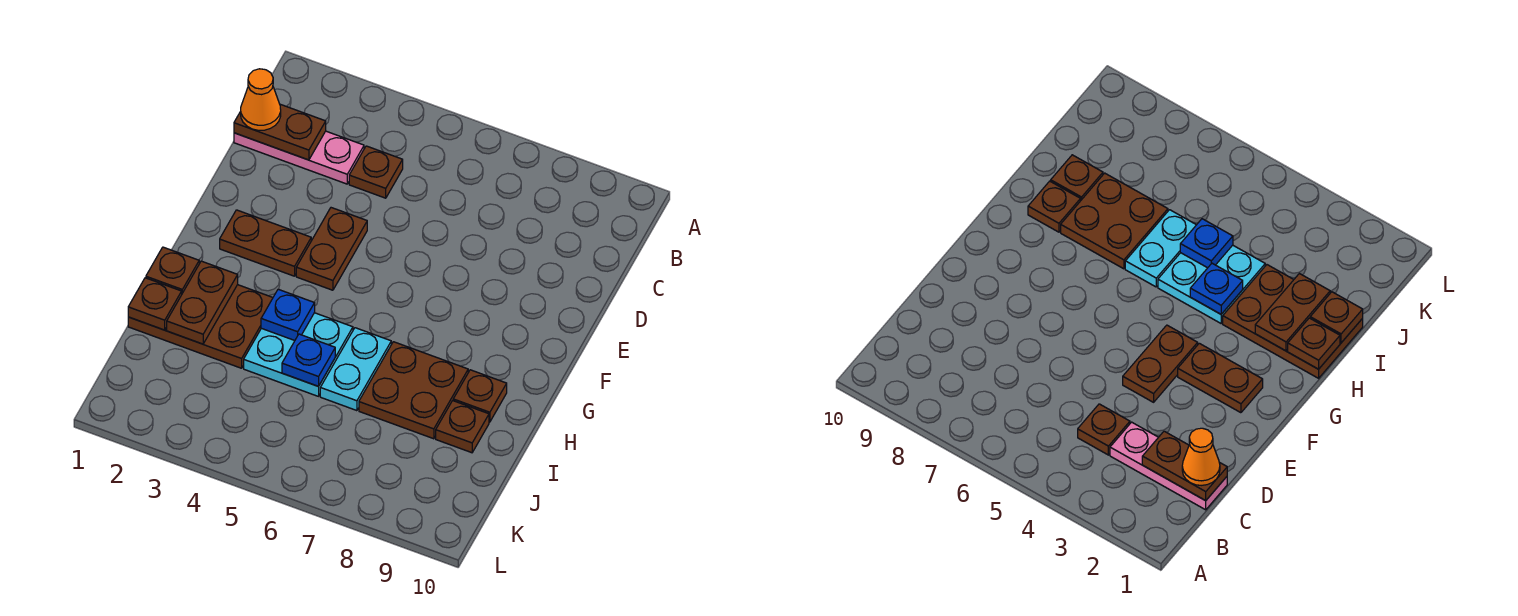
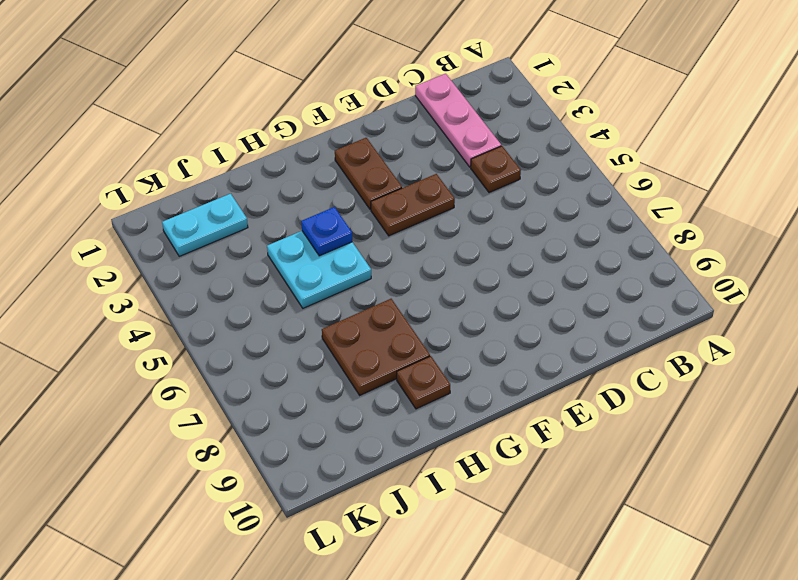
cyan plate J2:K2 level 1 -> cyan plate H6:I6 level 1
none -> brown plate H1:I3 level 1
none -> brown plate I9 level 1
none -> brown plate C1:C2 level 2

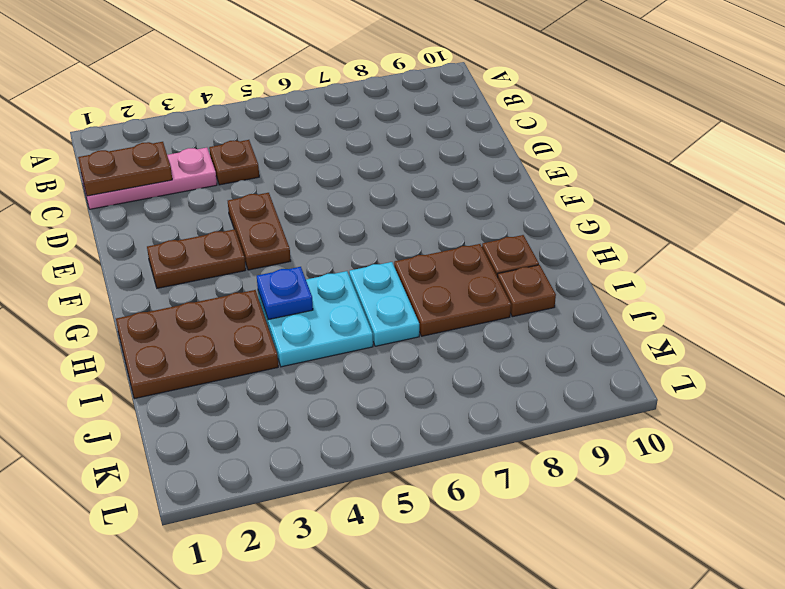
none -> brown plate H1 level 2
none -> brown plate H2:I2 level 2
none -> brown plate I1 level 2

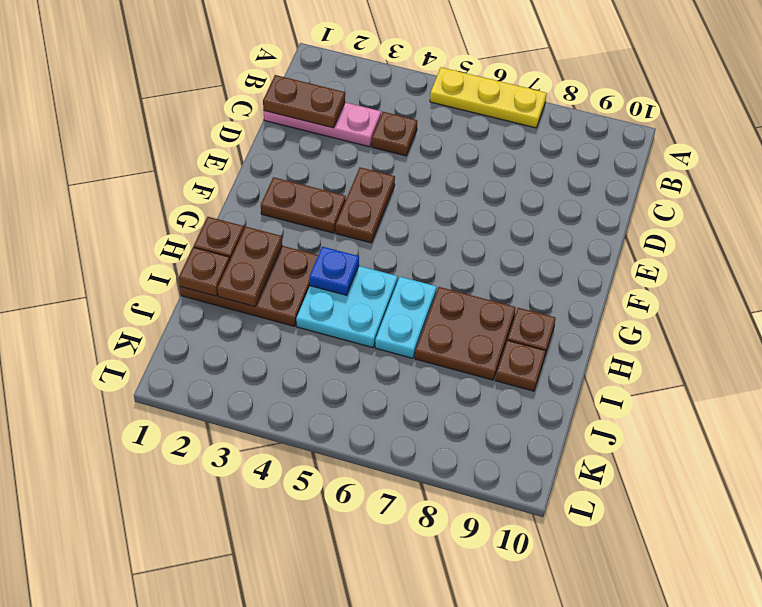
yellow plate A5:A7 level 1 -> none
none -> blue plate I5 level 2
none -> orange cone C1 level 3

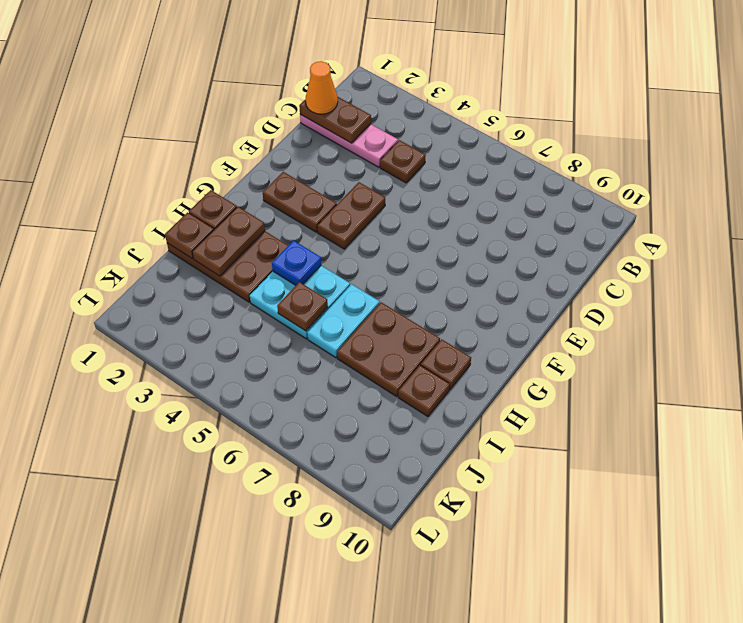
brown plate I5 level 2 -> blue plate I5 level 2

